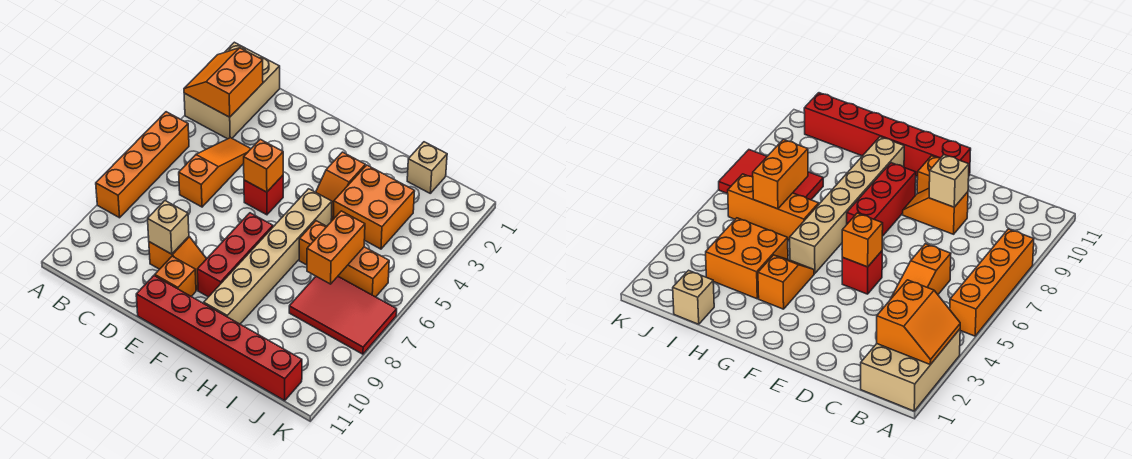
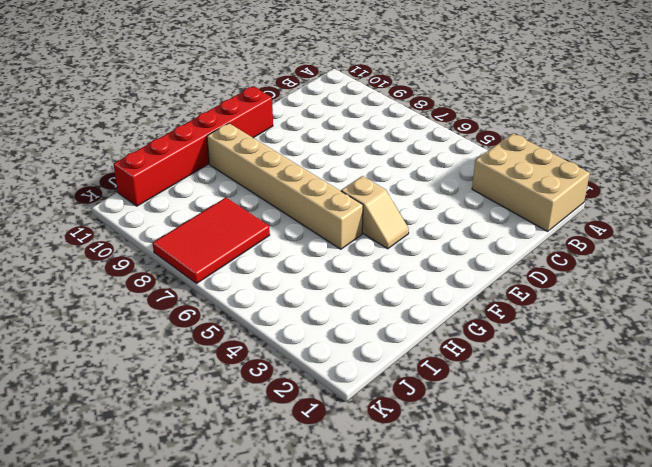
tan slope F4:F5 level 1 top 5 -> none
none -> orange brick A5:A8 level 1
none -> orange slope C4:C6 level 1 top 6
none -> orange slope D9:E9 level 1 top D

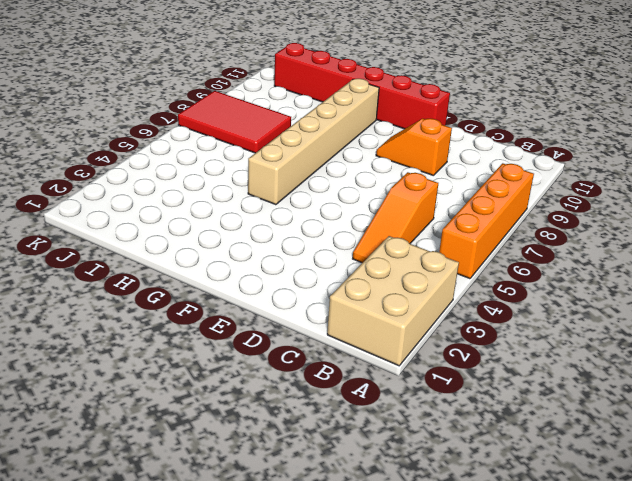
none -> red brick E5 level 1
none -> orange brick E10 level 1
none -> red brick F7:F9 level 1

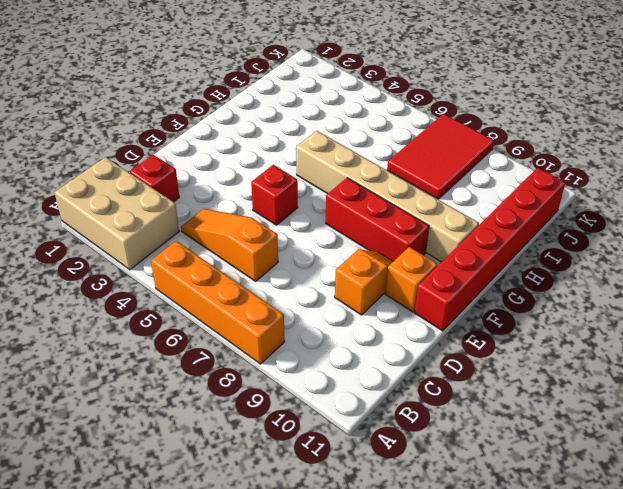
red brick C2 level 1 -> none
none -> orange slope G3:G4 level 1 top 3
none -> orange brick H3:I4 level 1
none -> orange brick H6:J6 level 1

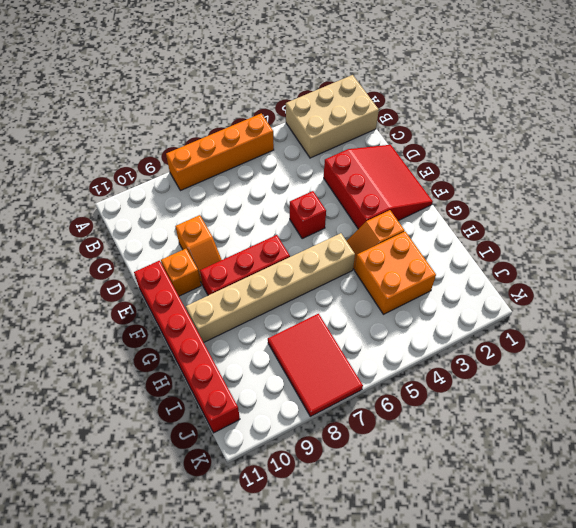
red slope D1:F3 level 1 top 3 -> none
none -> orange slope C4:C6 level 1 top 6
none -> orange brick H6:J6 level 1
none -> tan brick I1 level 1

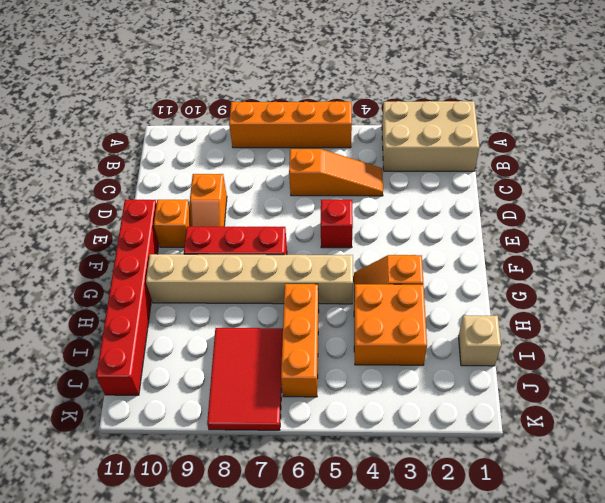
none -> orange slope A2:B3 level 2 top B
none -> tan brick D9 level 2
none -> orange brick E5 level 2

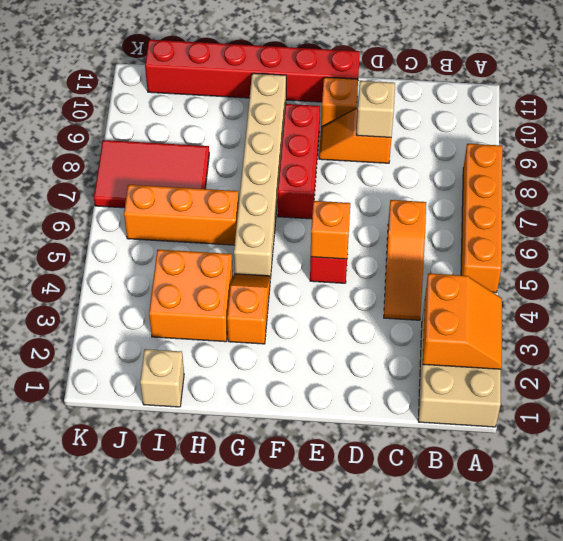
none -> orange brick I6:I7 level 2

